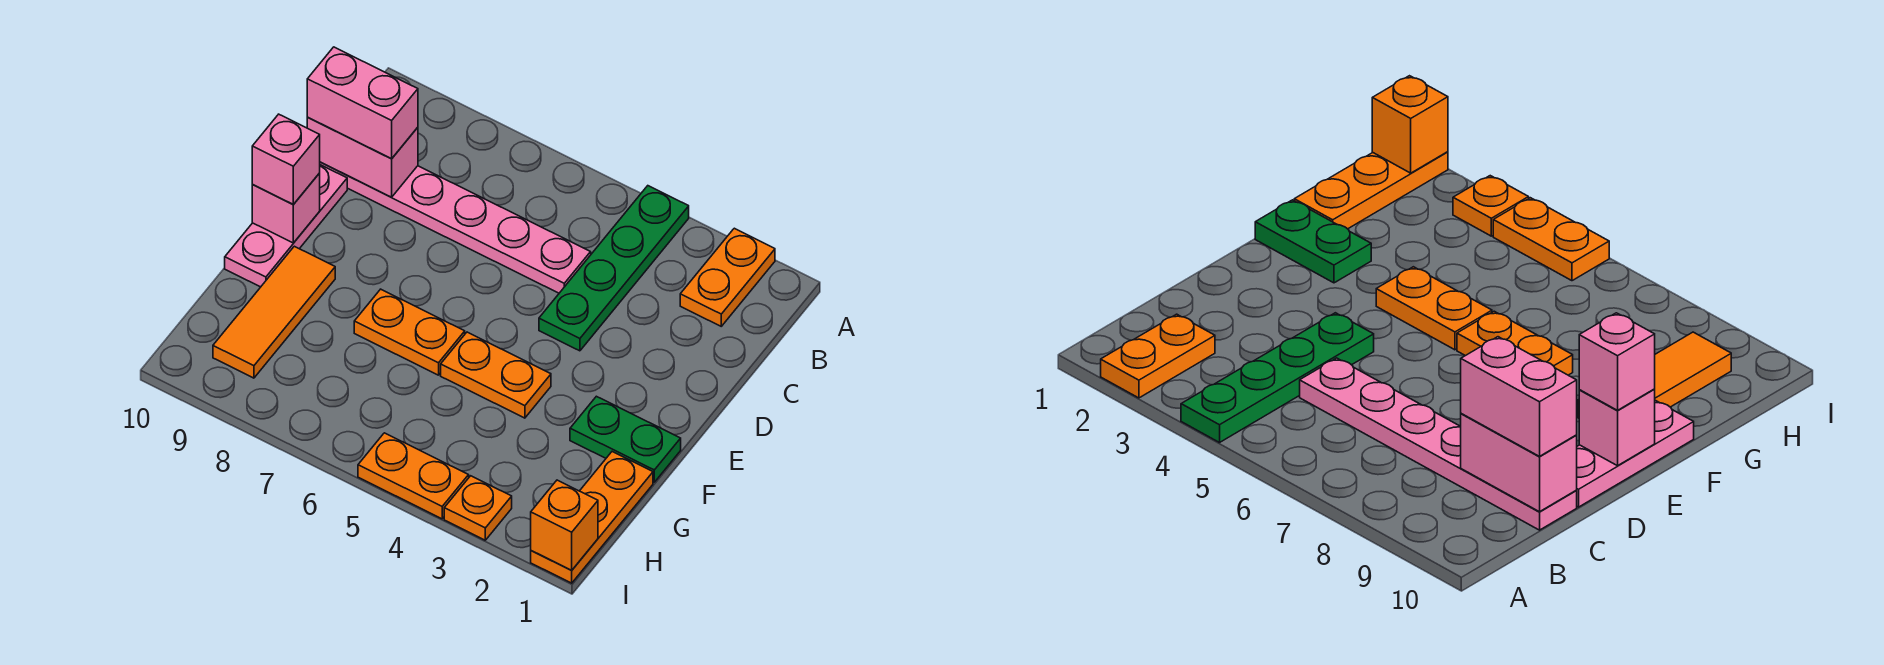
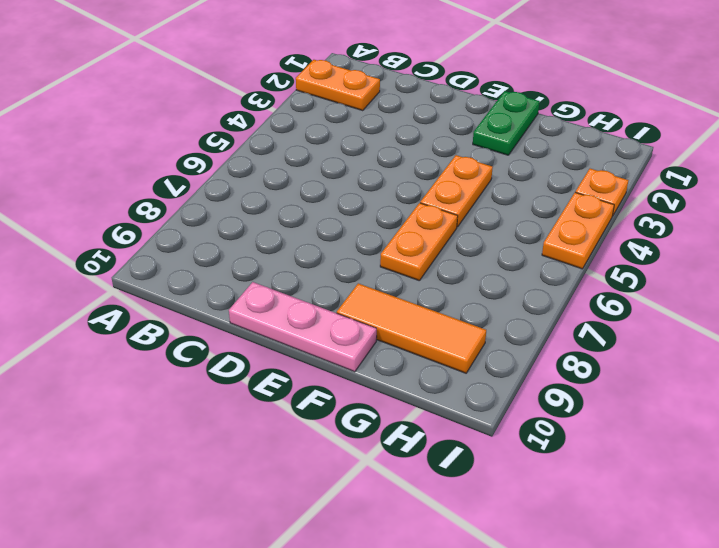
none -> green plate A4:D4 level 1
none -> pink plate C5:C10 level 1
none -> orange plate G1:I1 level 1

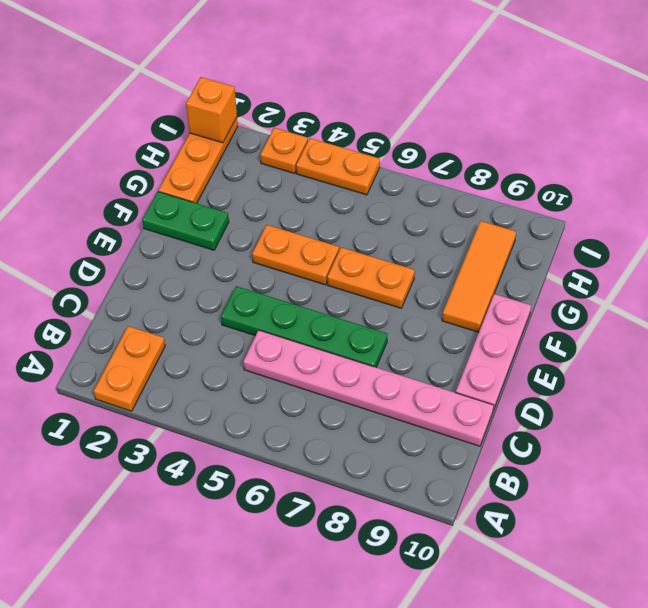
green plate D4:D7 level 1 -> green plate A4:D4 level 1
none -> pink brick C9:C10 level 2
none -> pink brick E10 level 2
none -> pink brick C9:C10 level 3

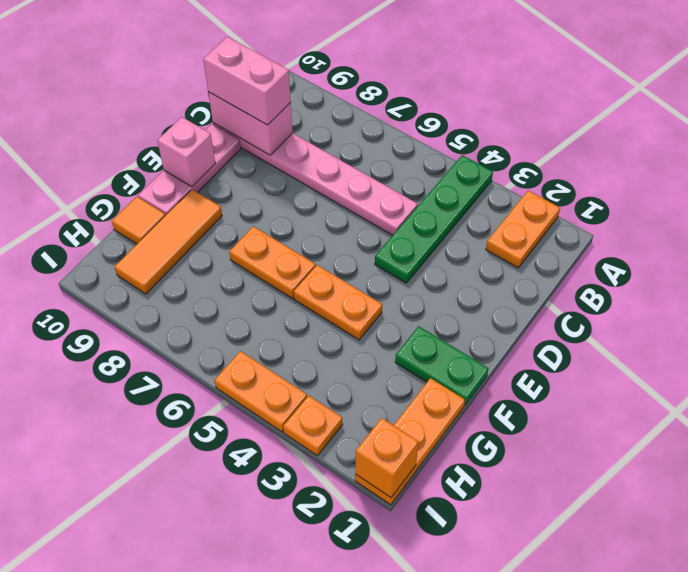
orange tile G10 level 1 -> none
none -> pink brick E10 level 3

